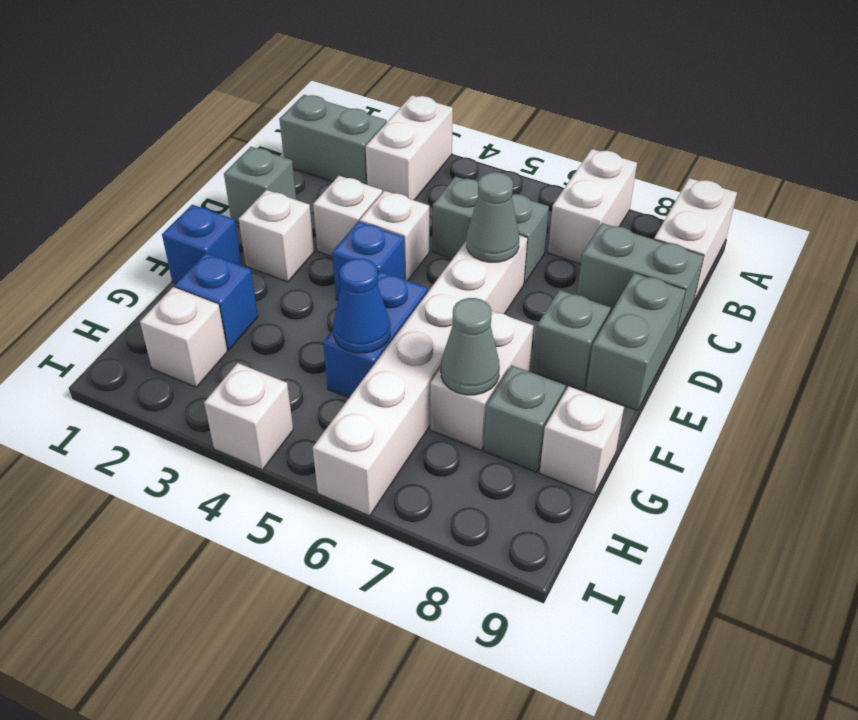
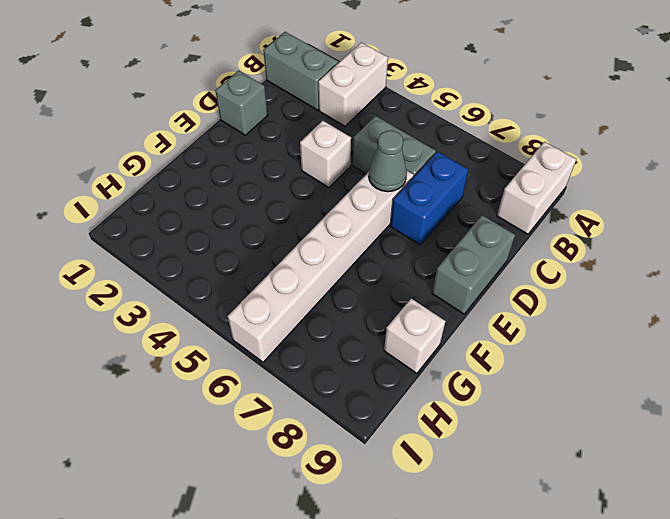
blue brick C7:D7 level 1 -> blue brick F5:G5 level 1
none -> white brick A7:B7 level 1
none -> grey brick C8:C9 level 1
none -> white brick D3 level 1

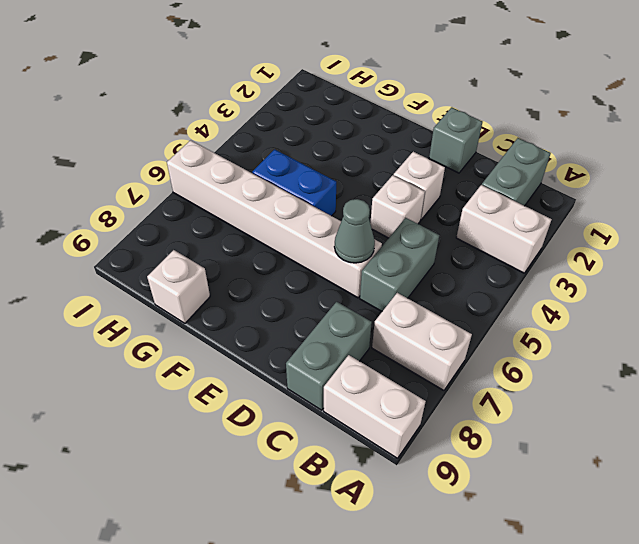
none -> grey brick D9:E9 level 1
none -> white brick E2 level 1
none -> blue brick E4 level 1

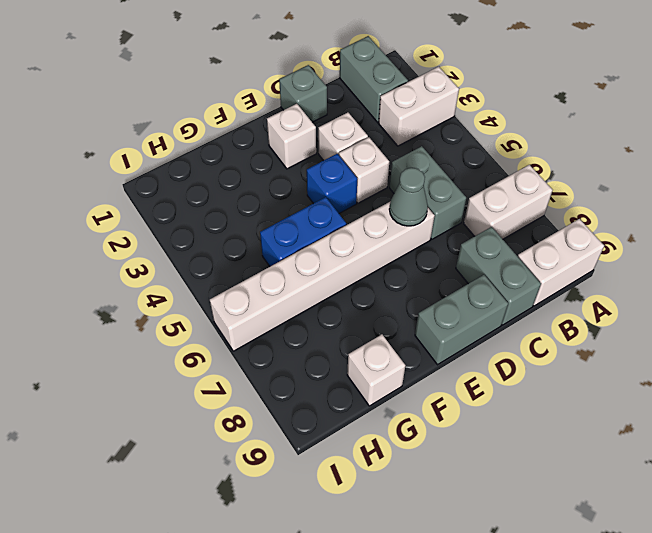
none -> grey brick E8 level 1
none -> blue brick F1 level 1
none -> white brick F7:G7 level 1

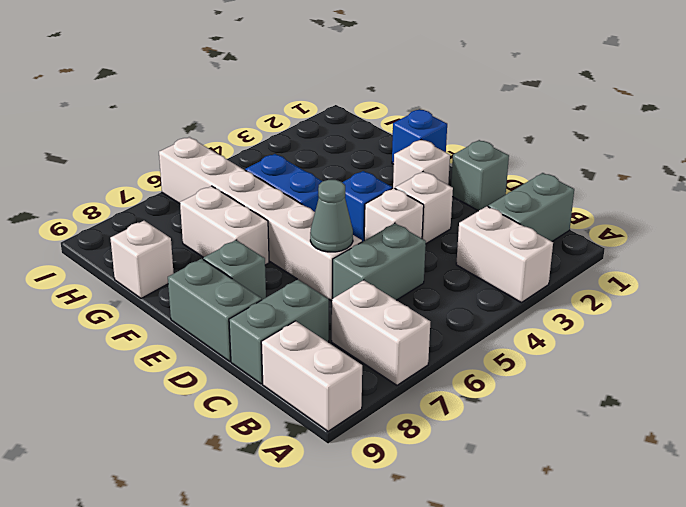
none -> blue brick G2 level 1
none -> grey brick G8 level 1
none -> white brick H2 level 1

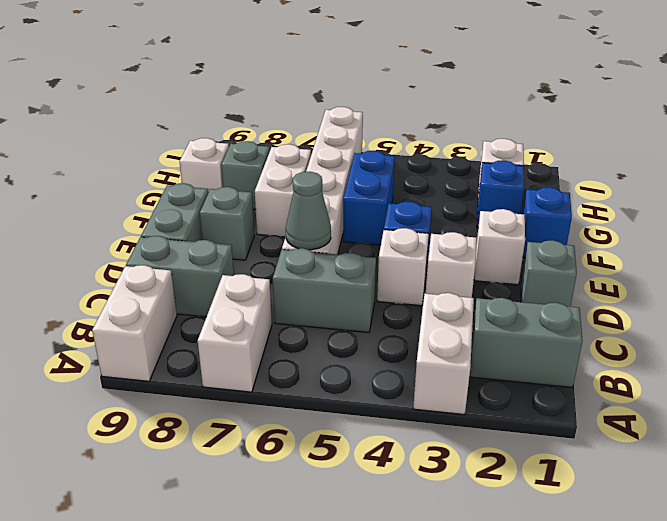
none -> white brick I4 level 1
none -> blue cone G5 level 2
none -> grey cone G7 level 2

